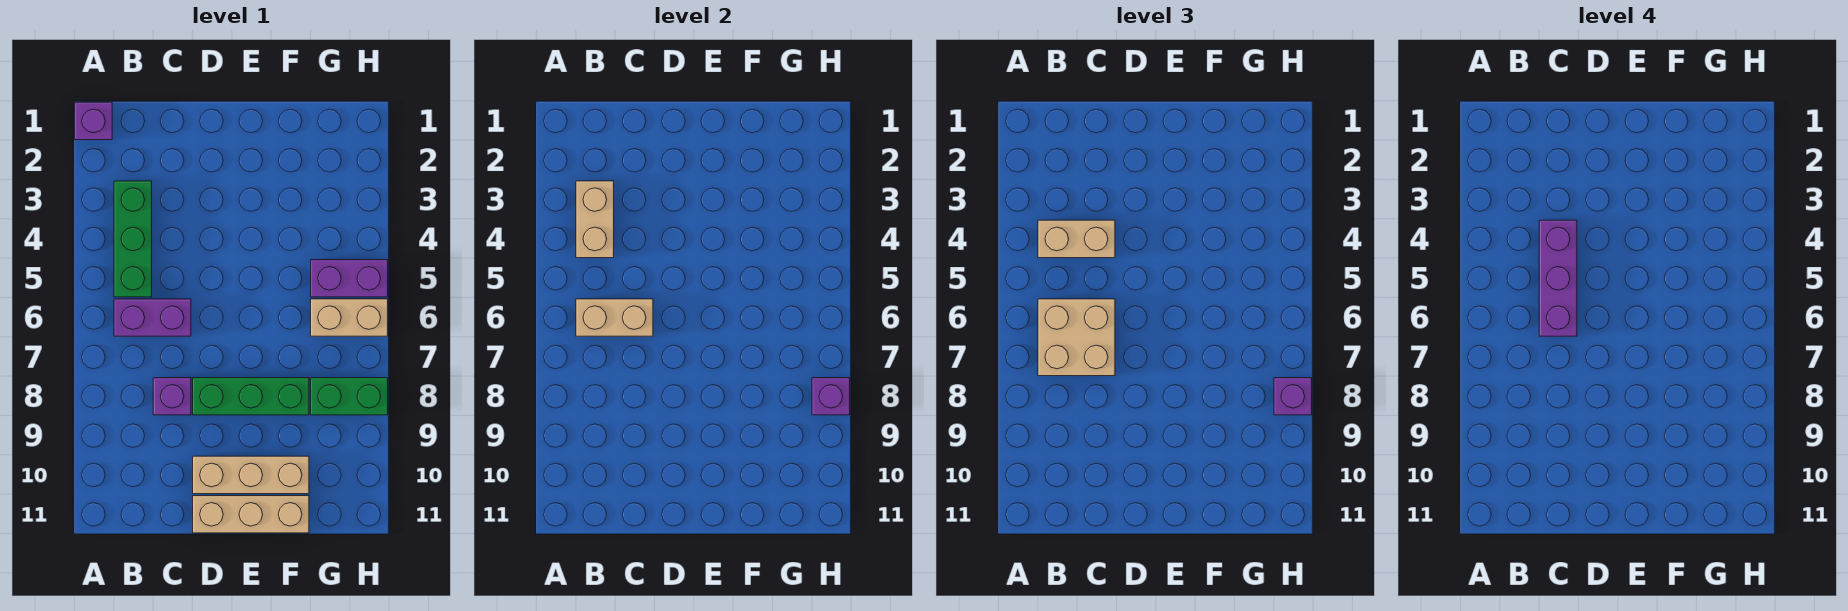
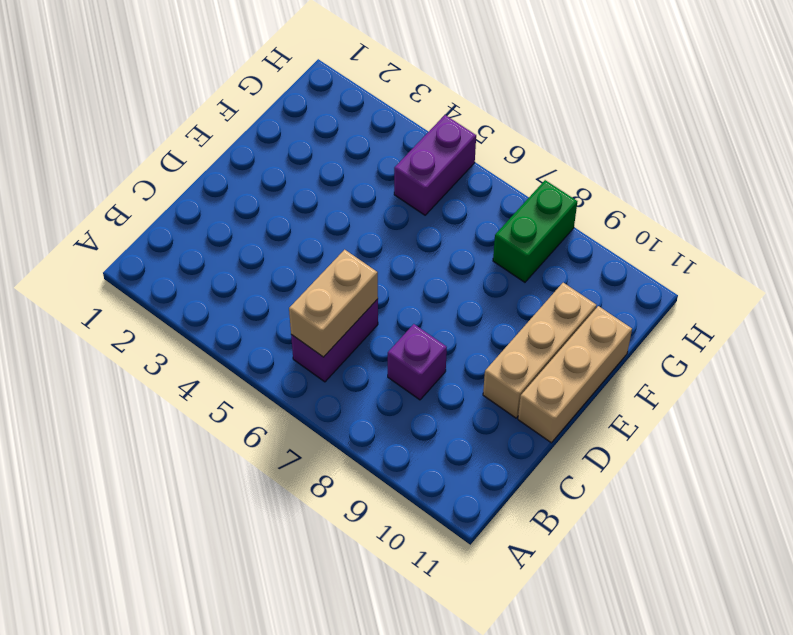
none -> purple brick A1 level 1
none -> green brick B3:B5 level 1
none -> green brick D8:F8 level 1

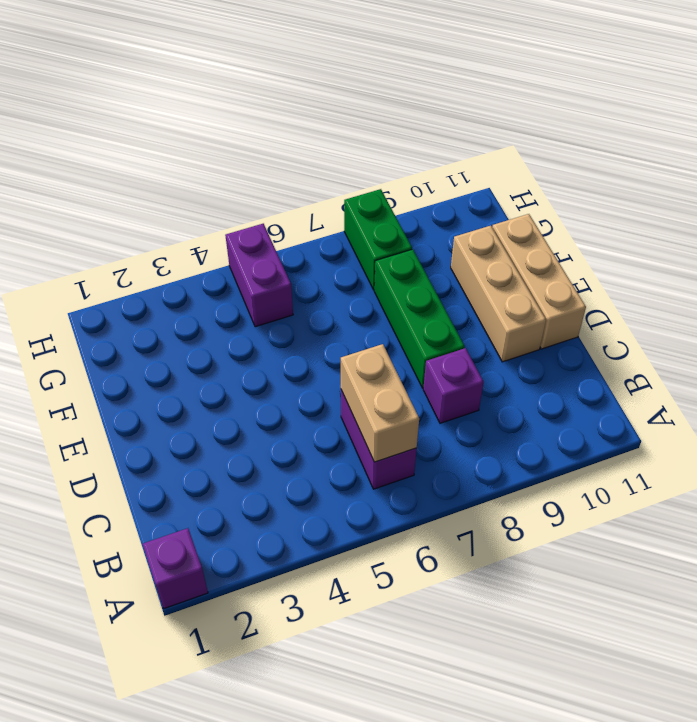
none -> green brick B3:B5 level 1
none -> tan brick G6:H6 level 1
none -> tan brick B3:B4 level 2

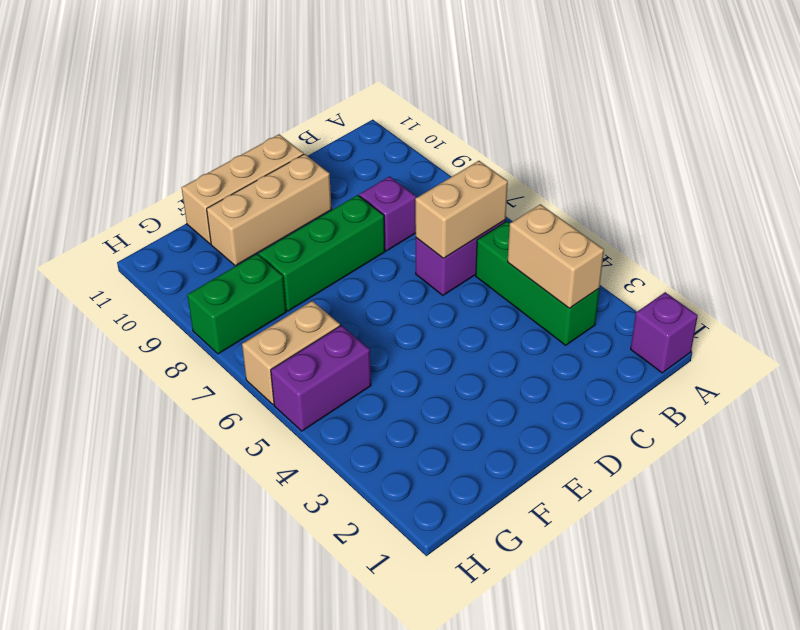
none -> purple brick H8 level 2
none -> tan brick B4:C4 level 3
none -> tan brick B6:C7 level 3

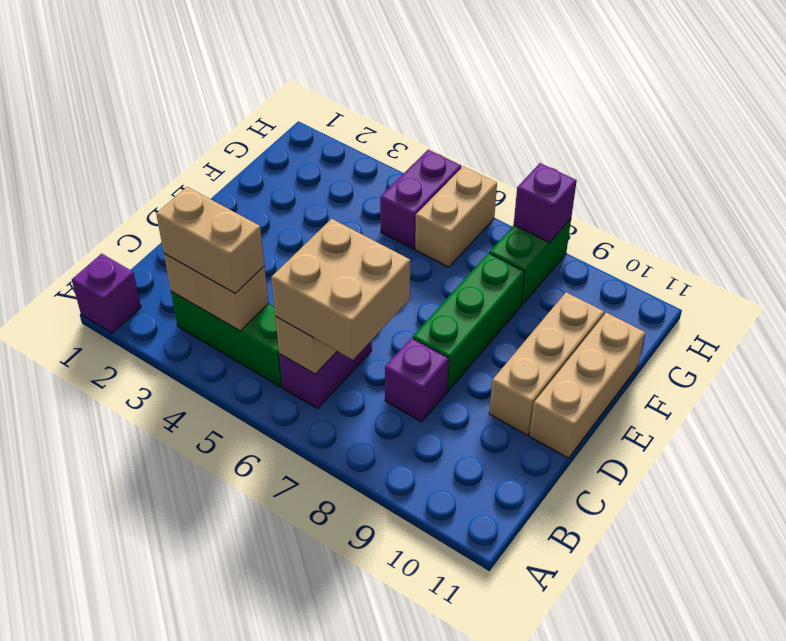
tan brick B3:B4 level 3 -> tan brick B4:C4 level 3
none -> purple brick H8 level 3
none -> purple brick C4:C6 level 4

